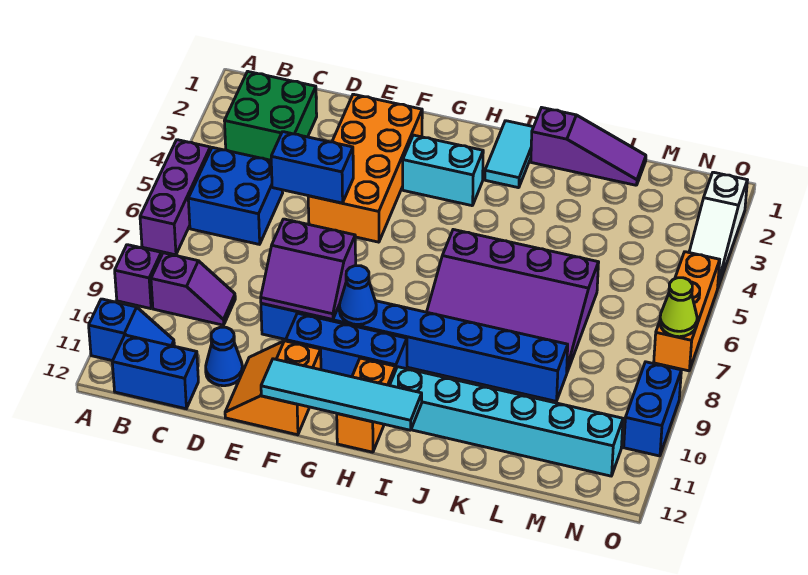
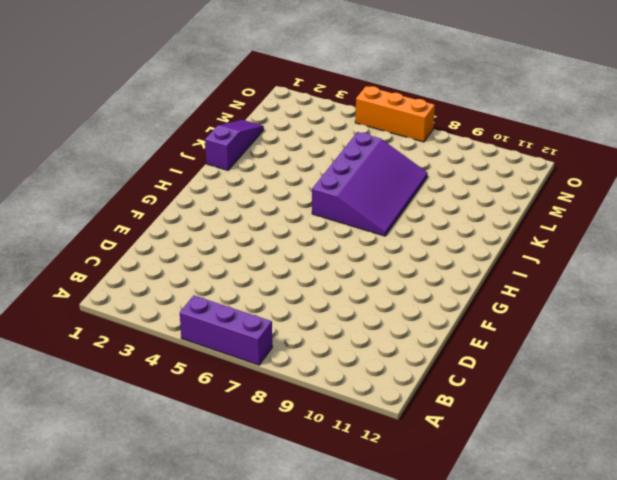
none -> purple brick A9 level 1
none -> blue slope A11:B11 level 1 top A
none -> green brick B2:C3 level 1

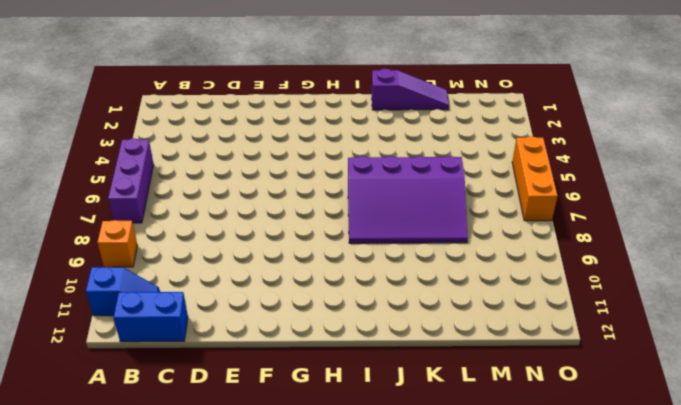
orange brick A9 level 1 -> purple brick A9 level 1
none -> green brick B2:C3 level 1
none -> blue brick B5:C6 level 1
none -> purple slope B9:C9 level 1 top B

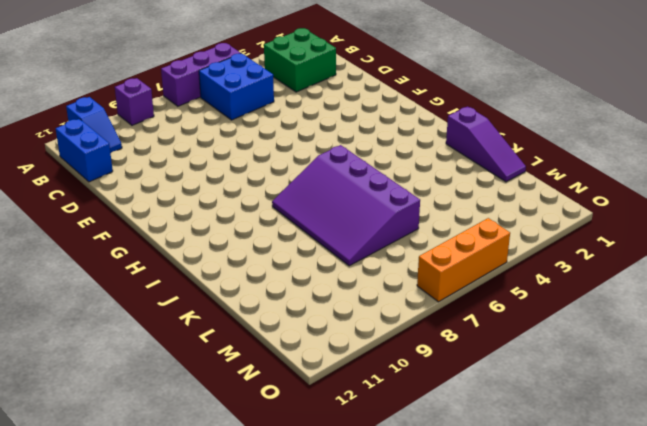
none -> purple slope B9:C9 level 1 top B
none -> blue cone D11 level 1
none -> orange brick E2:F5 level 1

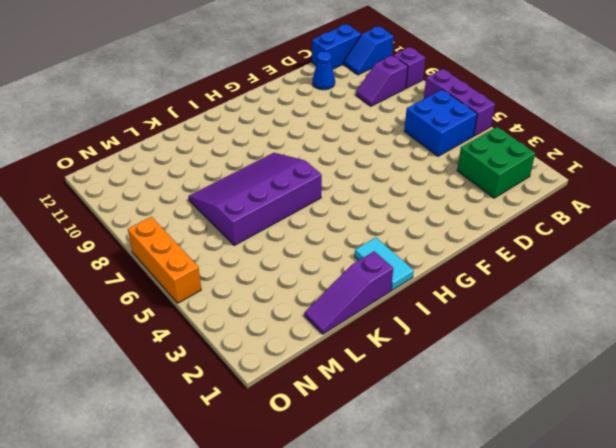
none -> orange brick E2:F5 level 1
none -> blue brick E9:L9 level 1
none -> orange slope E11:F12 level 1 top F

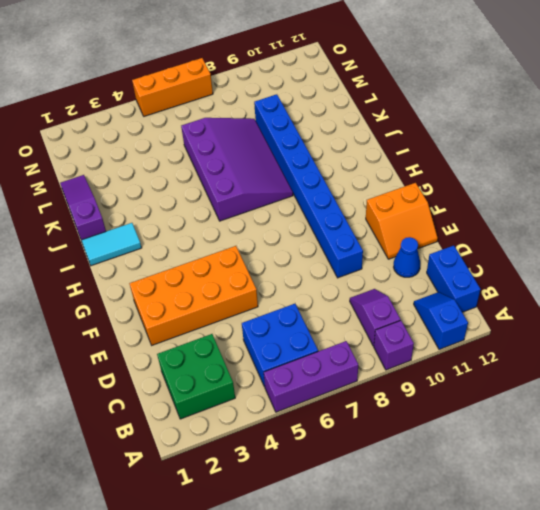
none -> blue brick F10:H10 level 1
none -> cyan brick G3:H3 level 1
none -> orange brick H11:H12 level 1

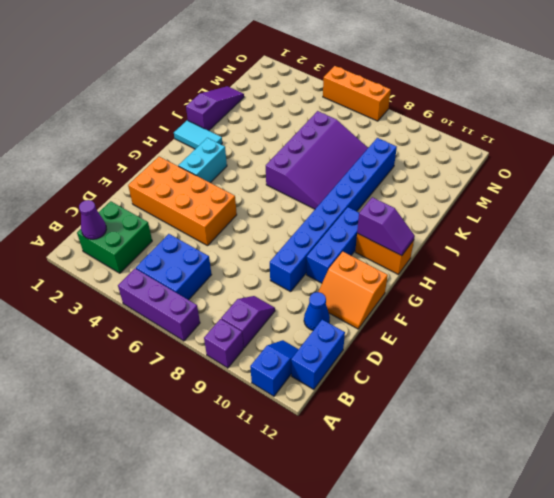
purple cone B2 level 2 -> none
purple slope H11:H12 level 2 top 11 -> cyan tile F12:I12 level 2
none -> cyan brick I11:N11 level 1
none -> white slope O2:O4 level 1 top 2
none -> blue brick O9:O10 level 1

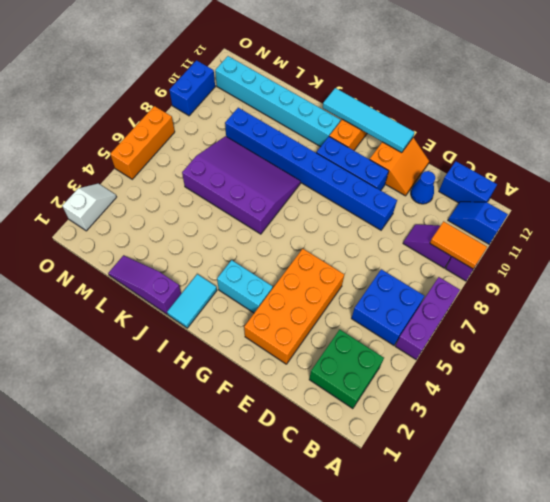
orange tile A9:B9 level 2 -> none
white slope O2:O3 level 1 top 2 -> white slope O2:O4 level 1 top 2
none -> blue brick D5:E5 level 2
none -> purple slope E8:F9 level 2 top 8
none -> blue cone G9 level 2

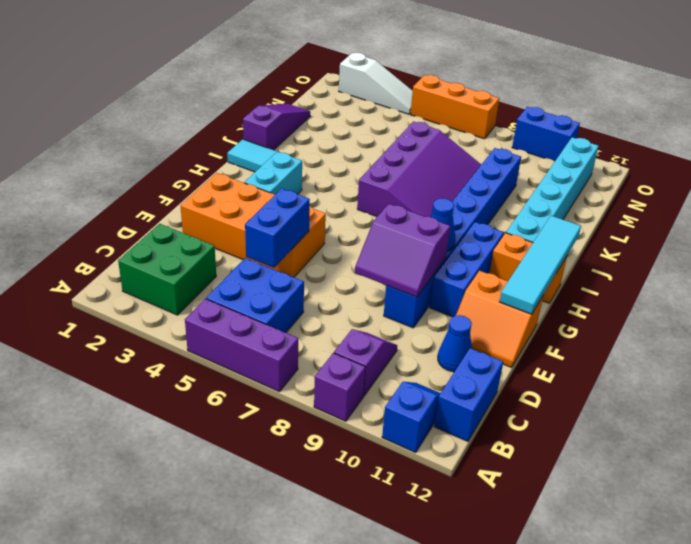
purple slope E8:F9 level 2 top F -> purple slope E8:F9 level 2 top 8
none -> lime cone O7 level 2

